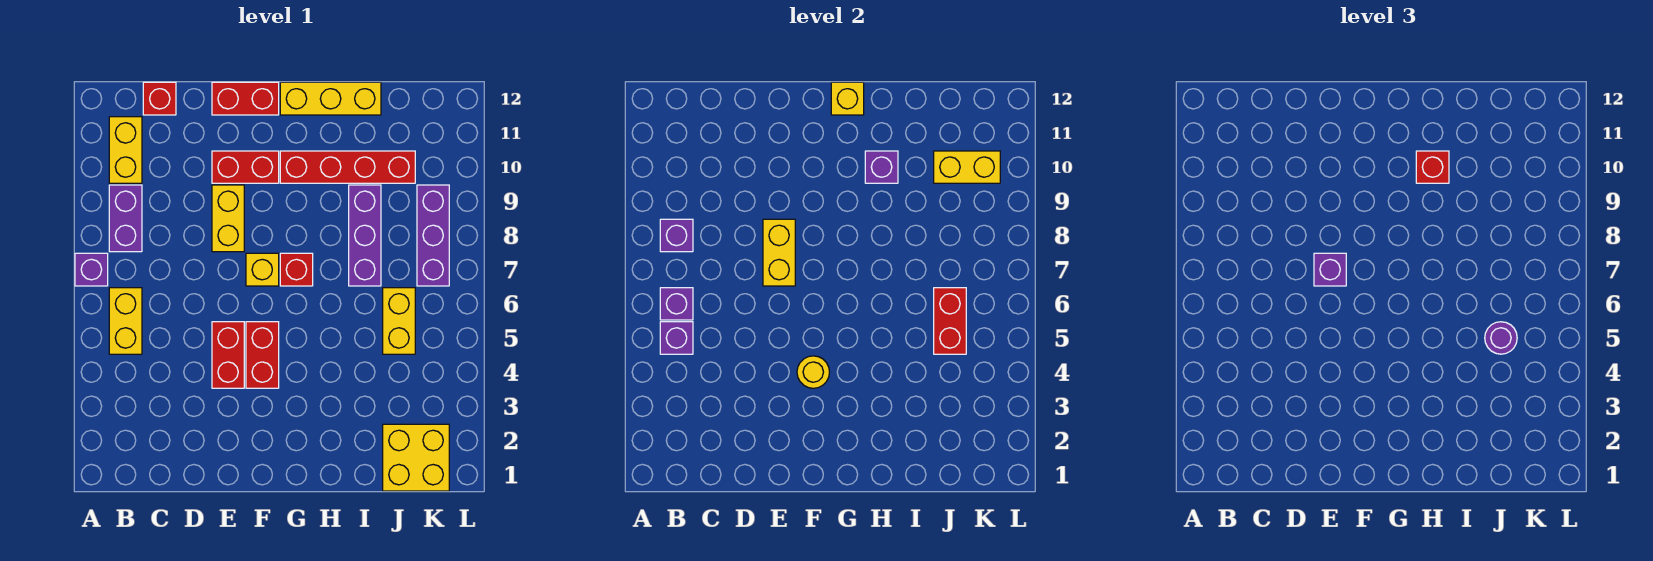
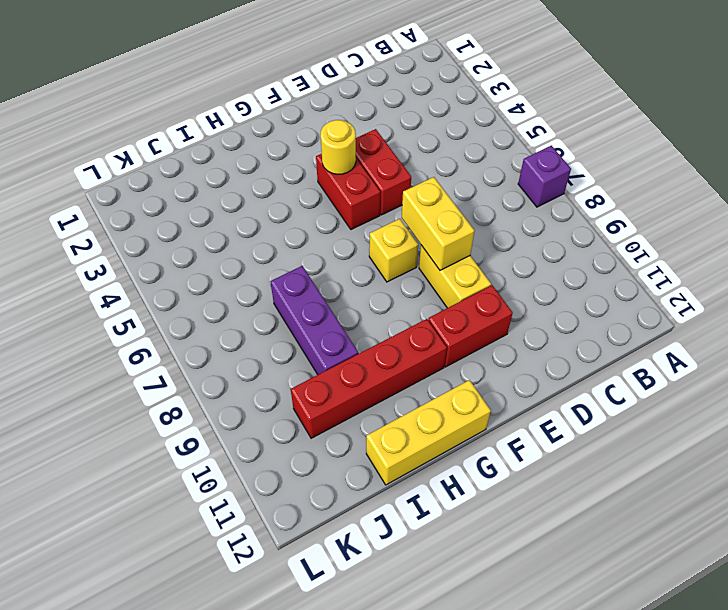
none -> yellow brick B5:B6 level 1
none -> purple brick B8:B9 level 1
none -> yellow brick B10:B11 level 1
none -> red brick C12 level 1

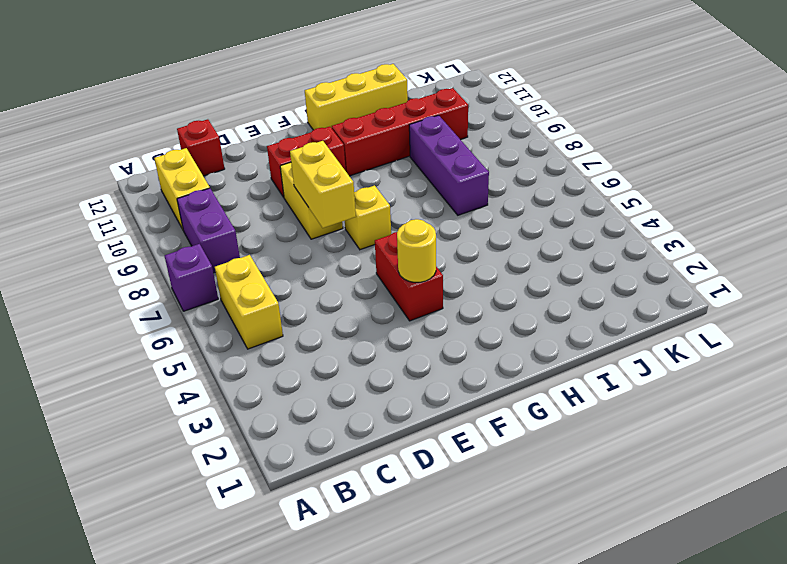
none -> red brick E4:E5 level 1
none -> red brick E12:F12 level 1
none -> red brick G7 level 1
none -> yellow brick J1:K2 level 1

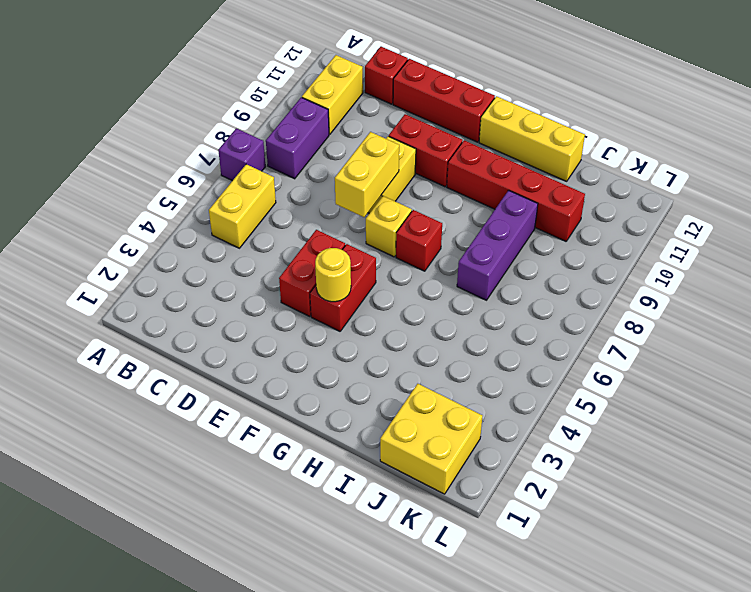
red brick D12:F12 level 1 -> red brick E12:F12 level 1
none -> yellow brick J5:J6 level 1
none -> purple brick K7:K9 level 1
none -> purple brick B5 level 2
none -> purple brick B6 level 2

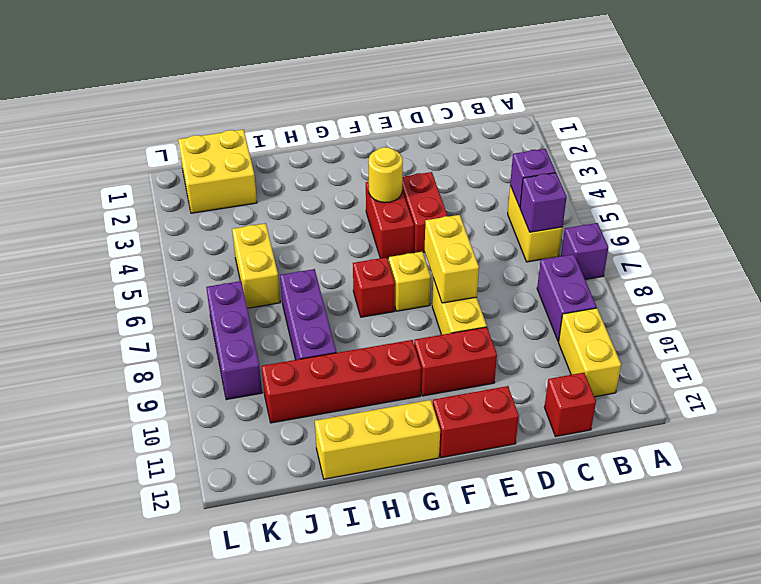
none -> purple brick B8 level 2
none -> yellow brick G12 level 2
none -> purple brick H10 level 2
none -> red brick J5:J6 level 2

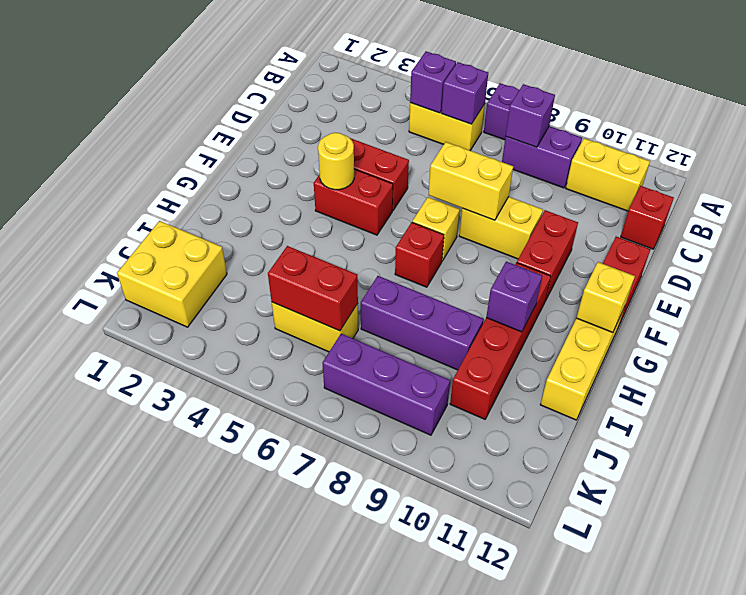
none -> yellow brick J10:K10 level 2
none -> purple brick E7 level 3
none -> red brick H10 level 3
none -> purple round brick J5 level 3

